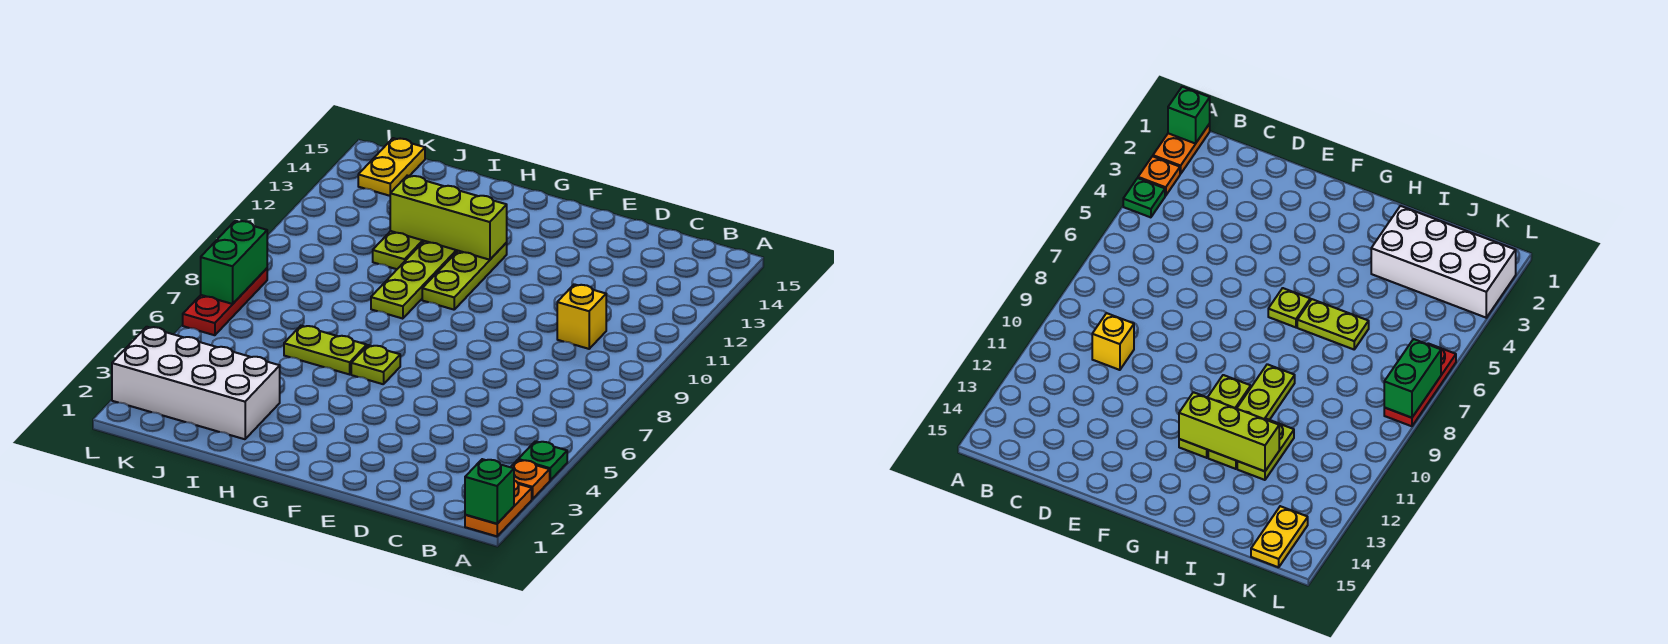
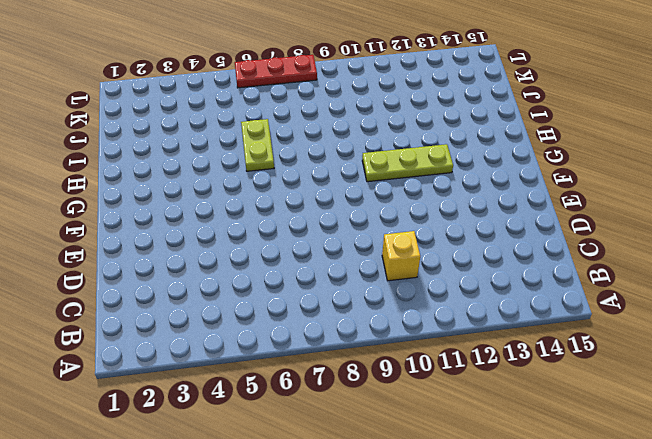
none -> orange plate A1:A2 level 1
none -> orange plate A3 level 1
none -> green plate A4 level 1

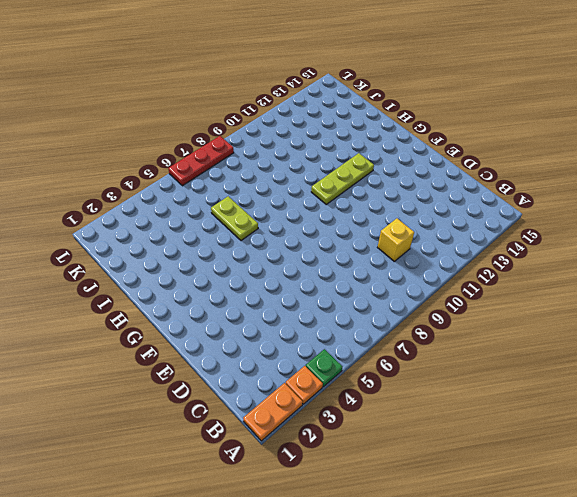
none -> lime plate G6 level 1
none -> lime plate H9:H12 level 1
none -> white brick I2:L3 level 1

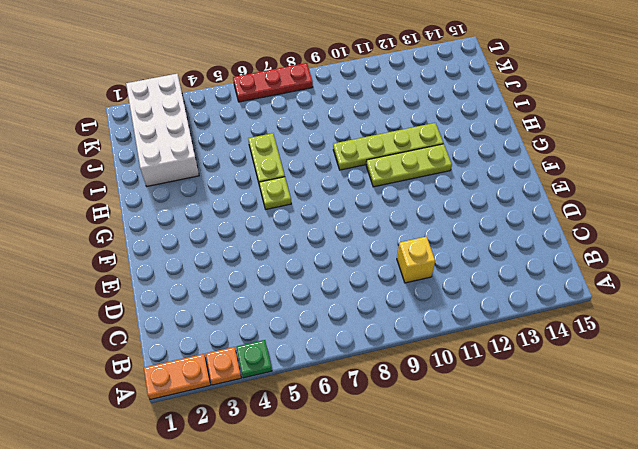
none -> lime plate I11:I12 level 1
none -> yellow plate K14:K15 level 1
none -> green brick A1 level 2

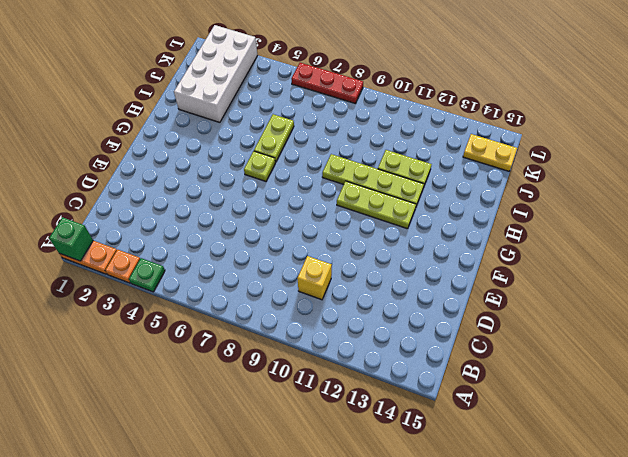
none -> lime brick G12:I12 level 2
none -> green brick L7:L8 level 2

